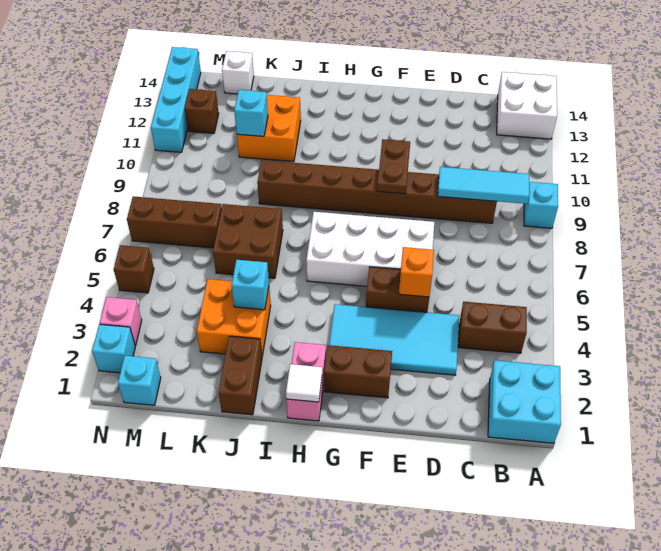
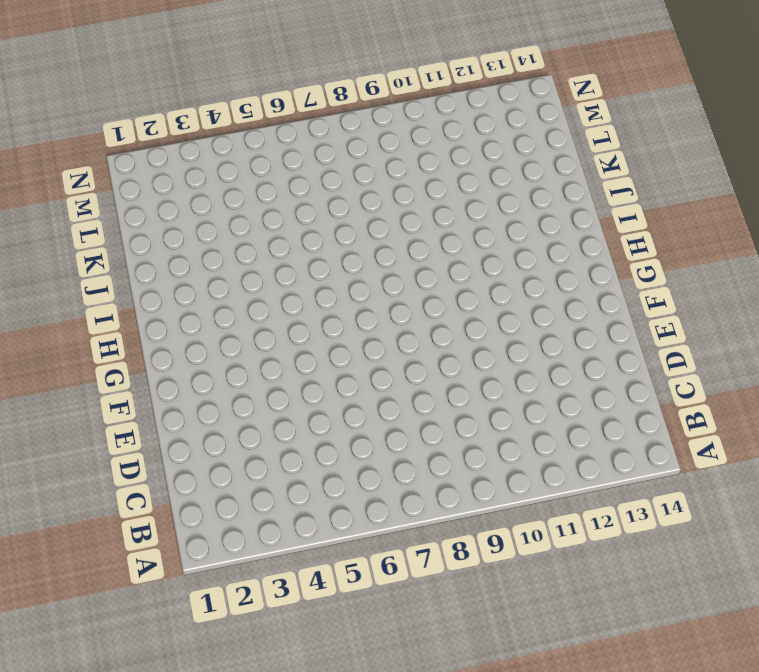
none -> cyan brick A1:B2 level 1
none -> cyan brick A9 level 1
none -> white brick A13:B14 level 1

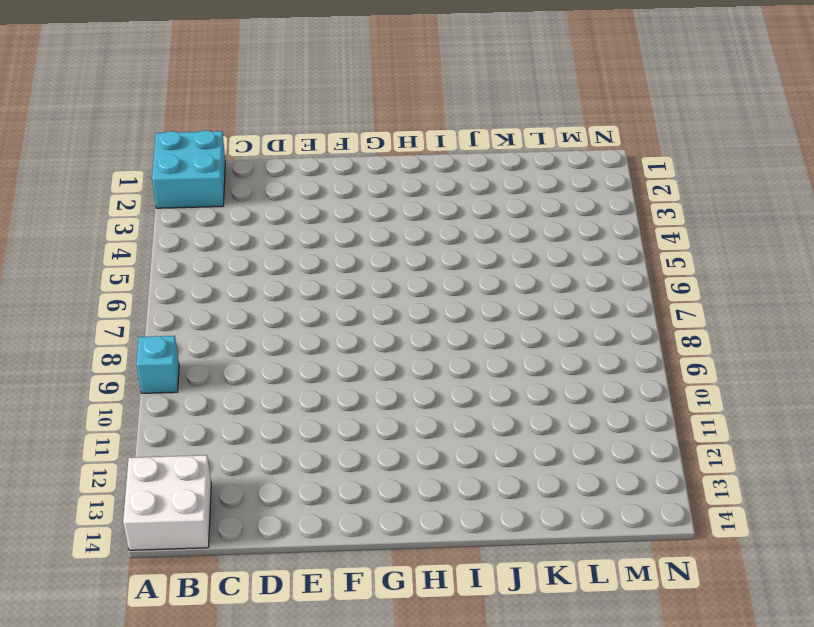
none -> brown brick B4:C4 level 1
none -> brown brick C9:J9 level 1
none -> cyan tile D3:G4 level 1

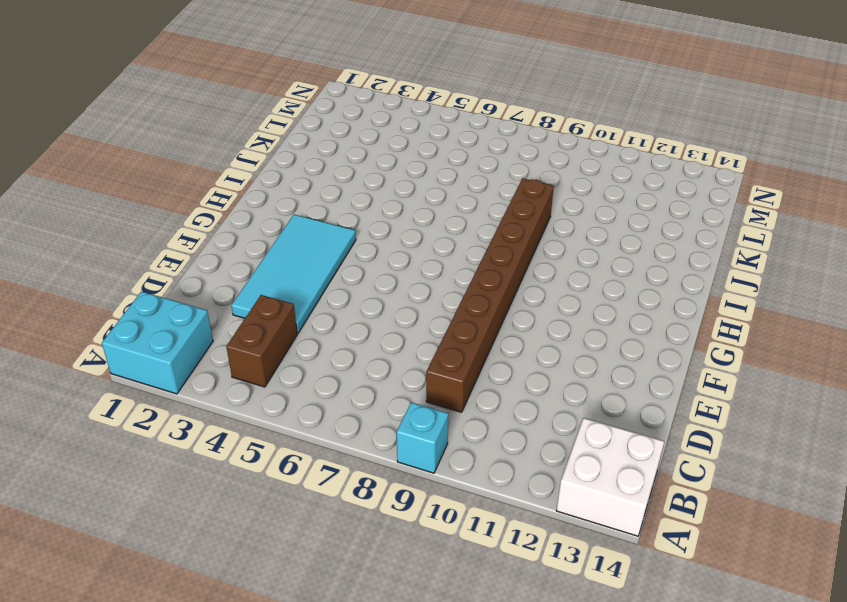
none -> brown brick E5:F5 level 1
none -> white brick E6:H7 level 1
none -> brown brick F2:G2 level 1

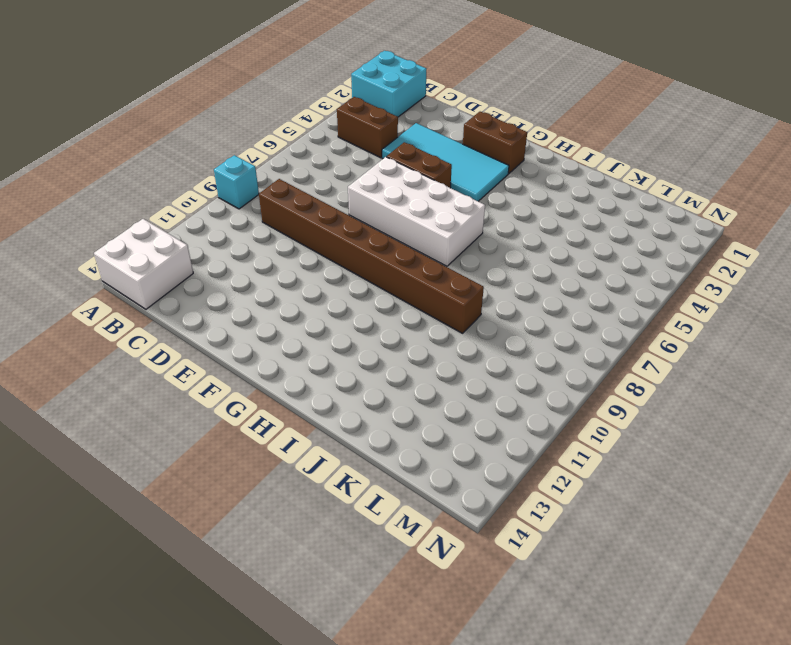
none -> pink brick H1:H2 level 1
none -> brown brick J1:J2 level 1
none -> orange brick J3:K4 level 1

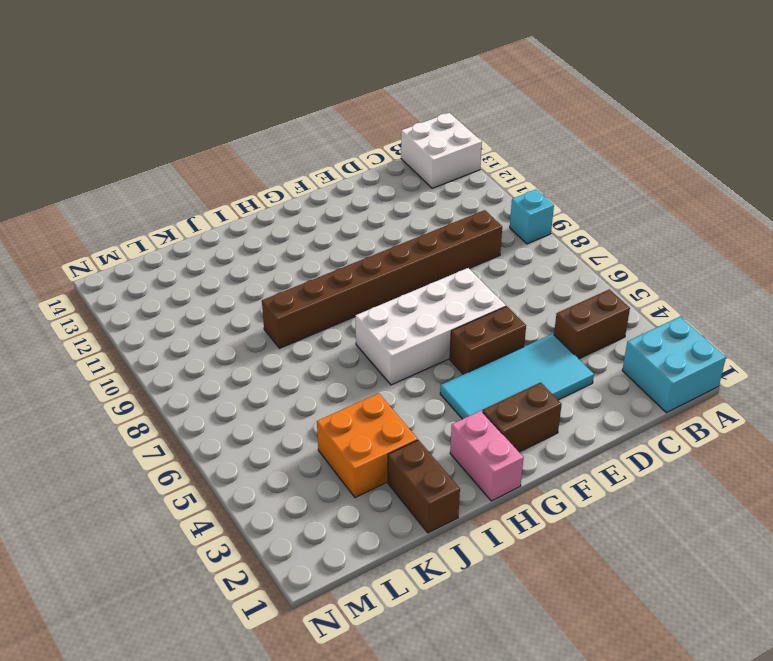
none -> brown brick J6:K7 level 1
none -> orange brick J11:K12 level 1
none -> brown brick L7:N7 level 1

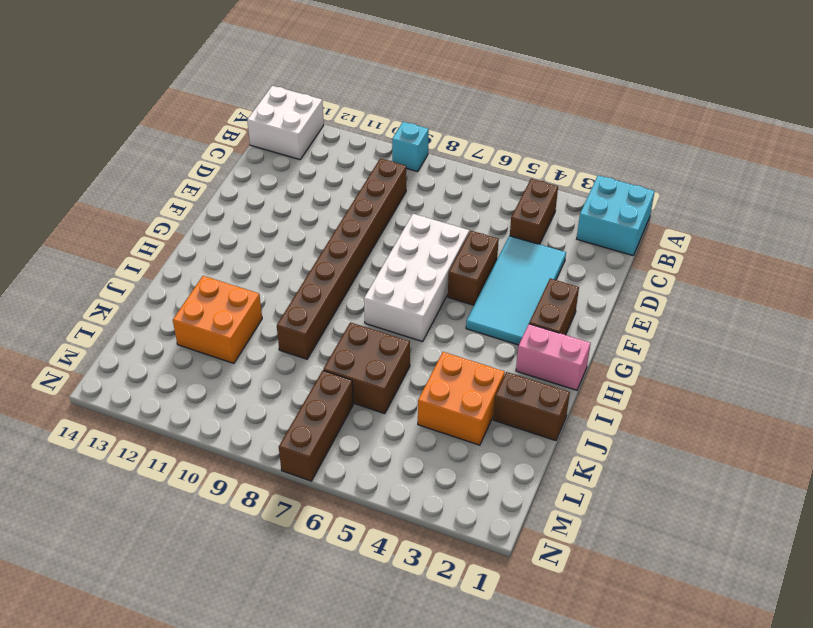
none -> white brick L14 level 1
none -> cyan brick M1 level 1
none -> brown brick M12 level 1

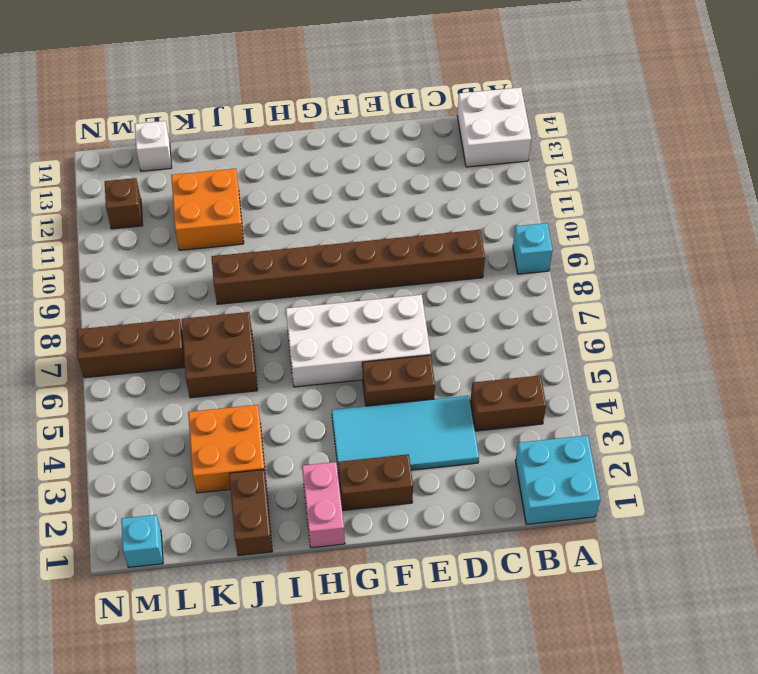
none -> cyan brick N2 level 1
none -> pink brick N3 level 1
none -> brown brick N5 level 1

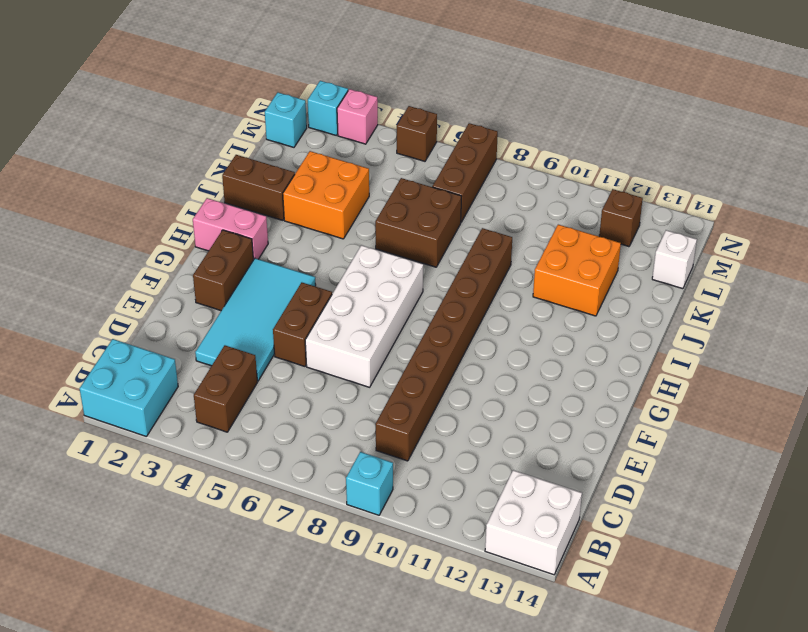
none -> cyan brick N11:N14 level 1
none -> cyan tile B9:D9 level 2
none -> orange brick E5 level 2

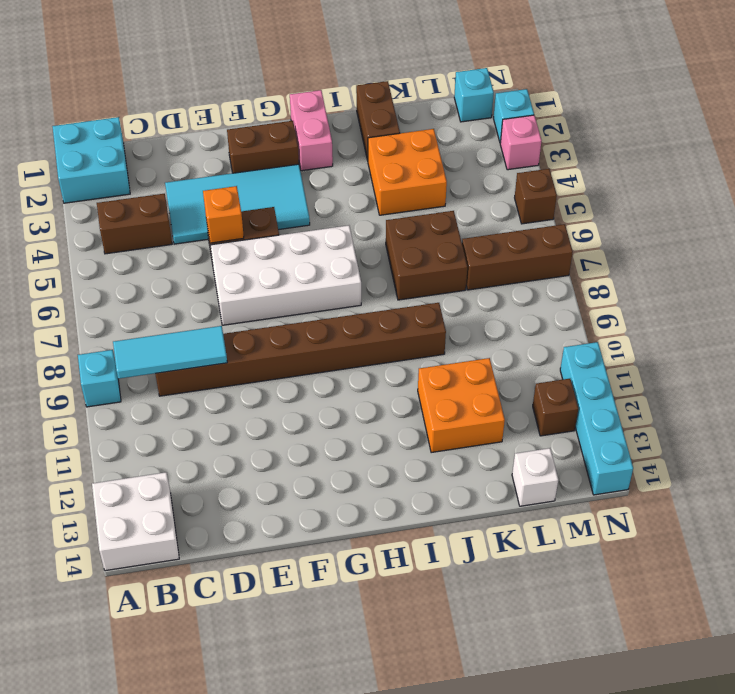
none -> brown plate F9:F10 level 2
none -> white tile H1 level 2
none -> cyan brick J4 level 2

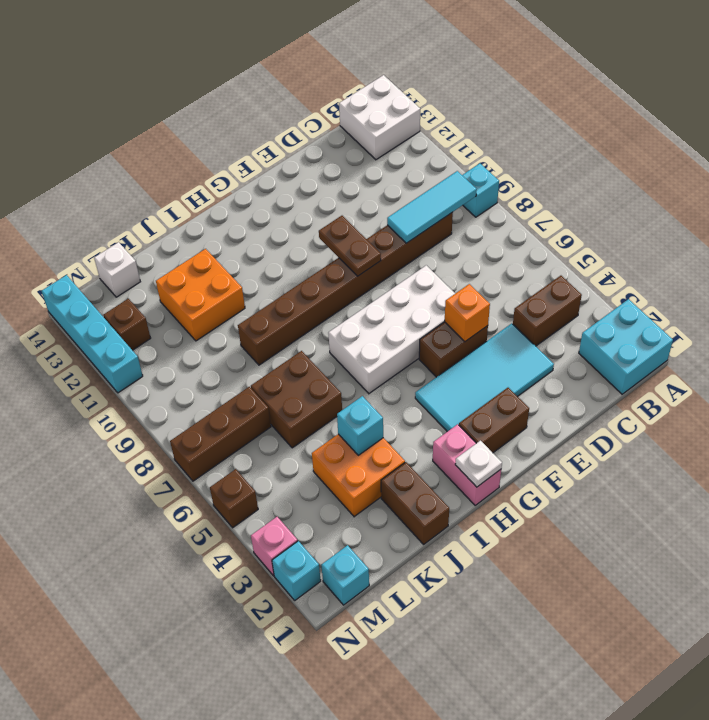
white plate H1 level 2 -> white tile H1 level 2
none -> cyan brick K11 level 2

